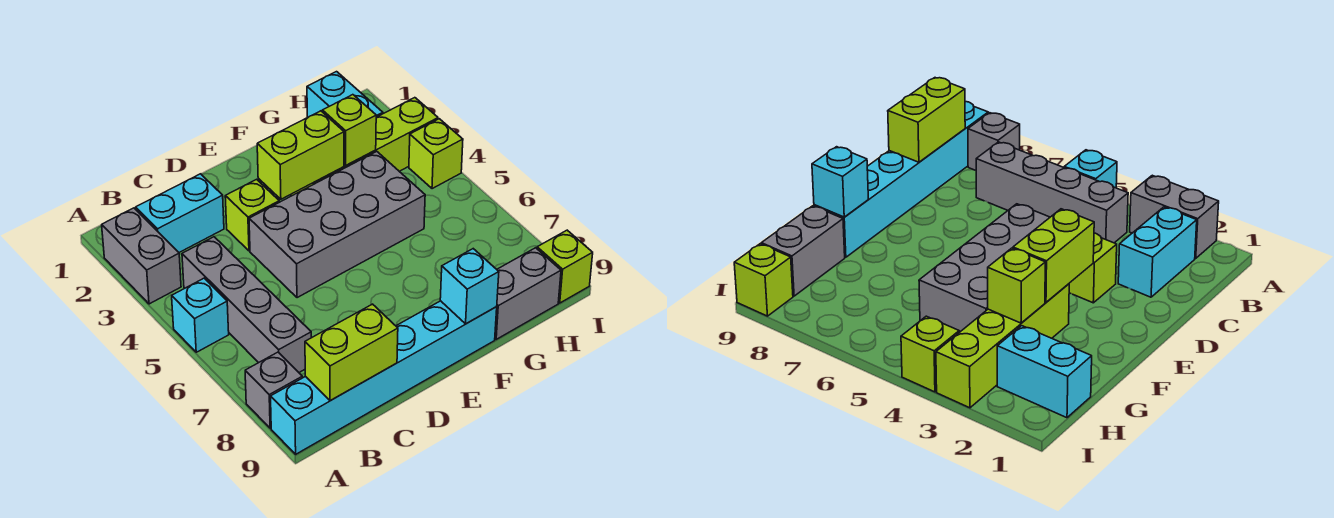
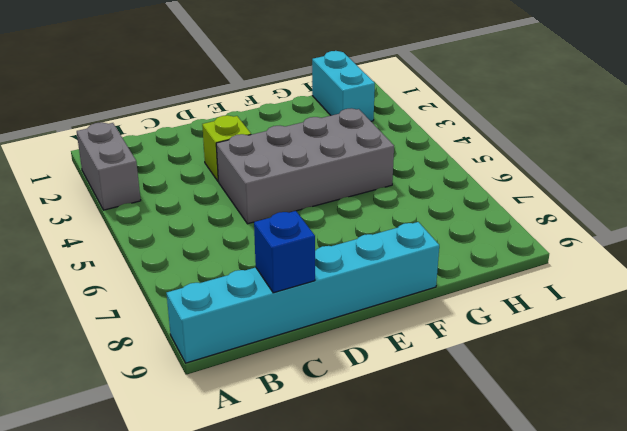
blue brick C9 level 2 -> lime brick B9:C9 level 2
none -> cyan brick A5 level 1
none -> grey brick A8 level 1
none -> cyan brick B2:C2 level 1

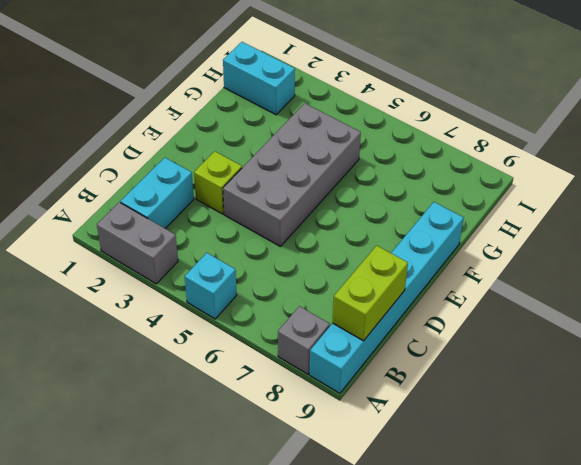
none -> grey brick B4:B7 level 1
none -> lime brick F3:I3 level 1
none -> grey brick G9:H9 level 1

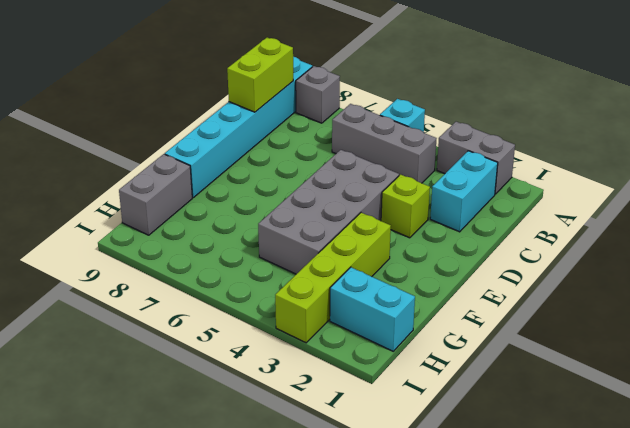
grey brick B4:B6 level 1 -> grey brick B4:B7 level 1
none -> lime brick I4 level 1
none -> lime brick I9 level 1
none -> lime brick E3:F3 level 2

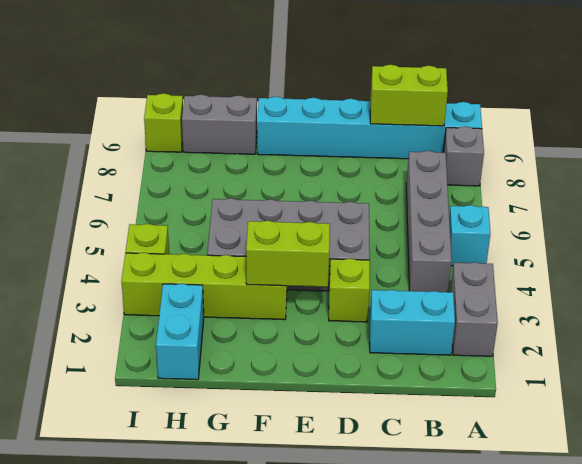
none -> cyan brick F9 level 2
none -> lime brick G3 level 2

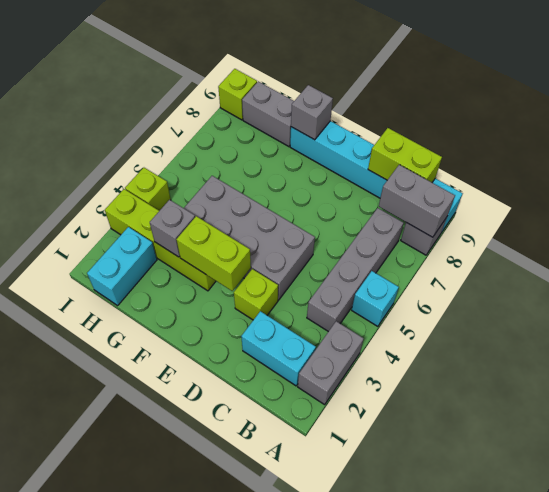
grey brick A8:B8 level 2 -> none
grey brick F9 level 2 -> cyan brick F9 level 2
grey brick G3 level 2 -> lime brick G3 level 2

